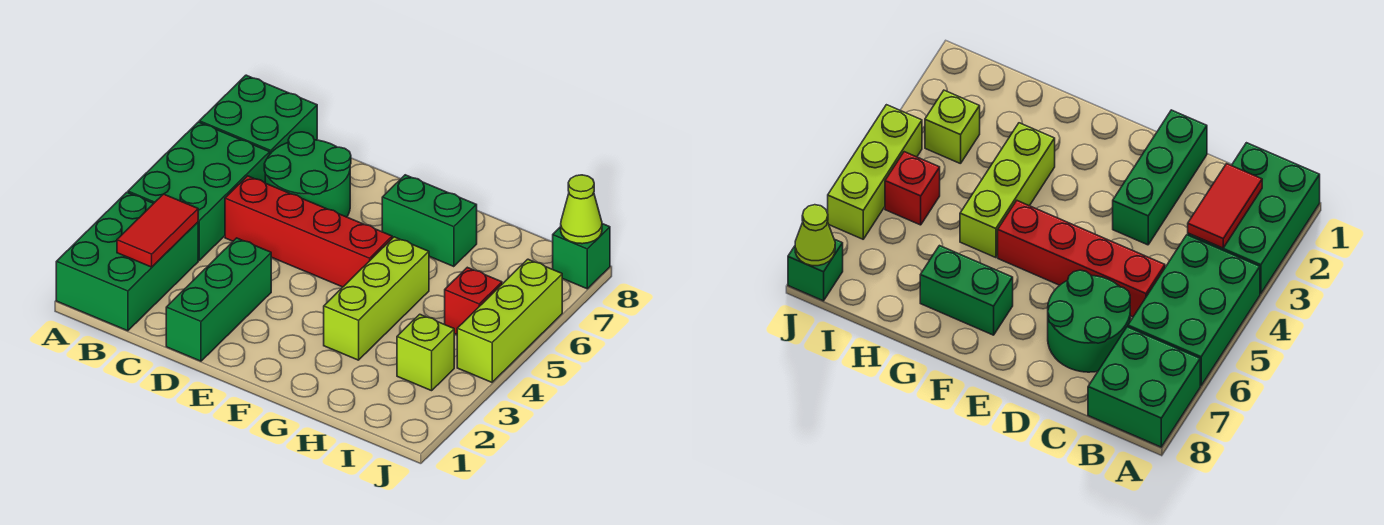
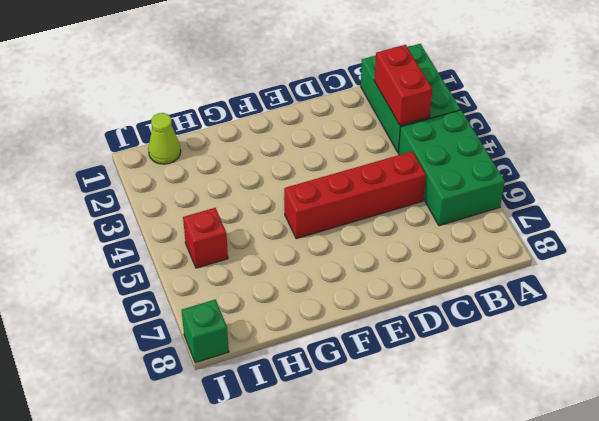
red brick B2:B3 level 2 -> red tile B2:B3 level 2
lime cone I1 level 1 -> lime cone J8 level 2
none -> green brick A7:B8 level 1
none -> green round brick C6:D7 level 1
none -> green brick D1:D3 level 1

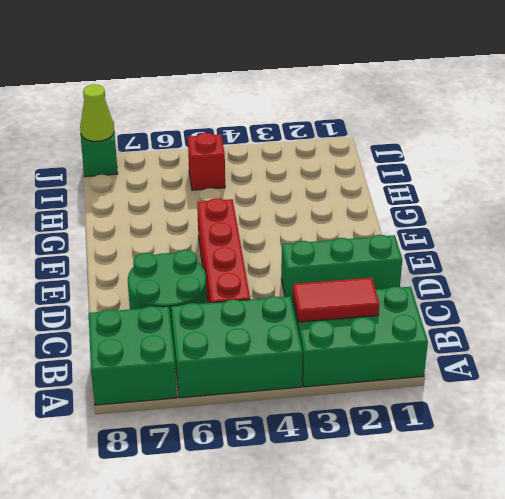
none -> green brick F7:G7 level 1
none -> lime brick G3:G5 level 1
none -> lime brick I3 level 1

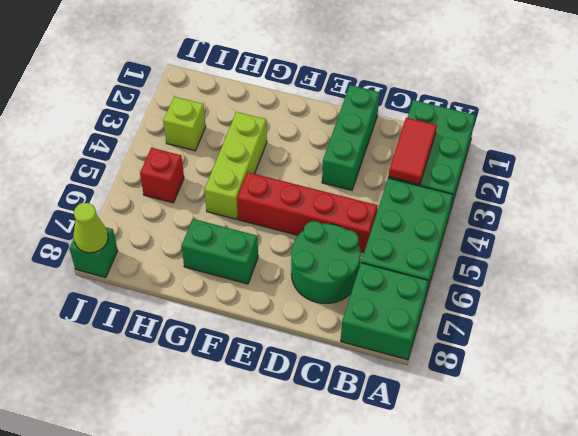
none -> lime brick J4:J6 level 1

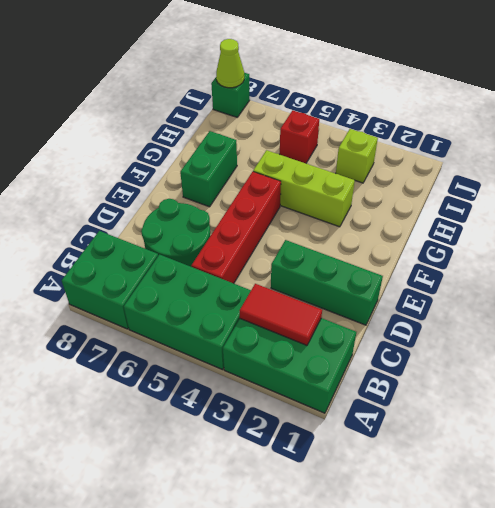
none -> lime brick J4:J6 level 1

